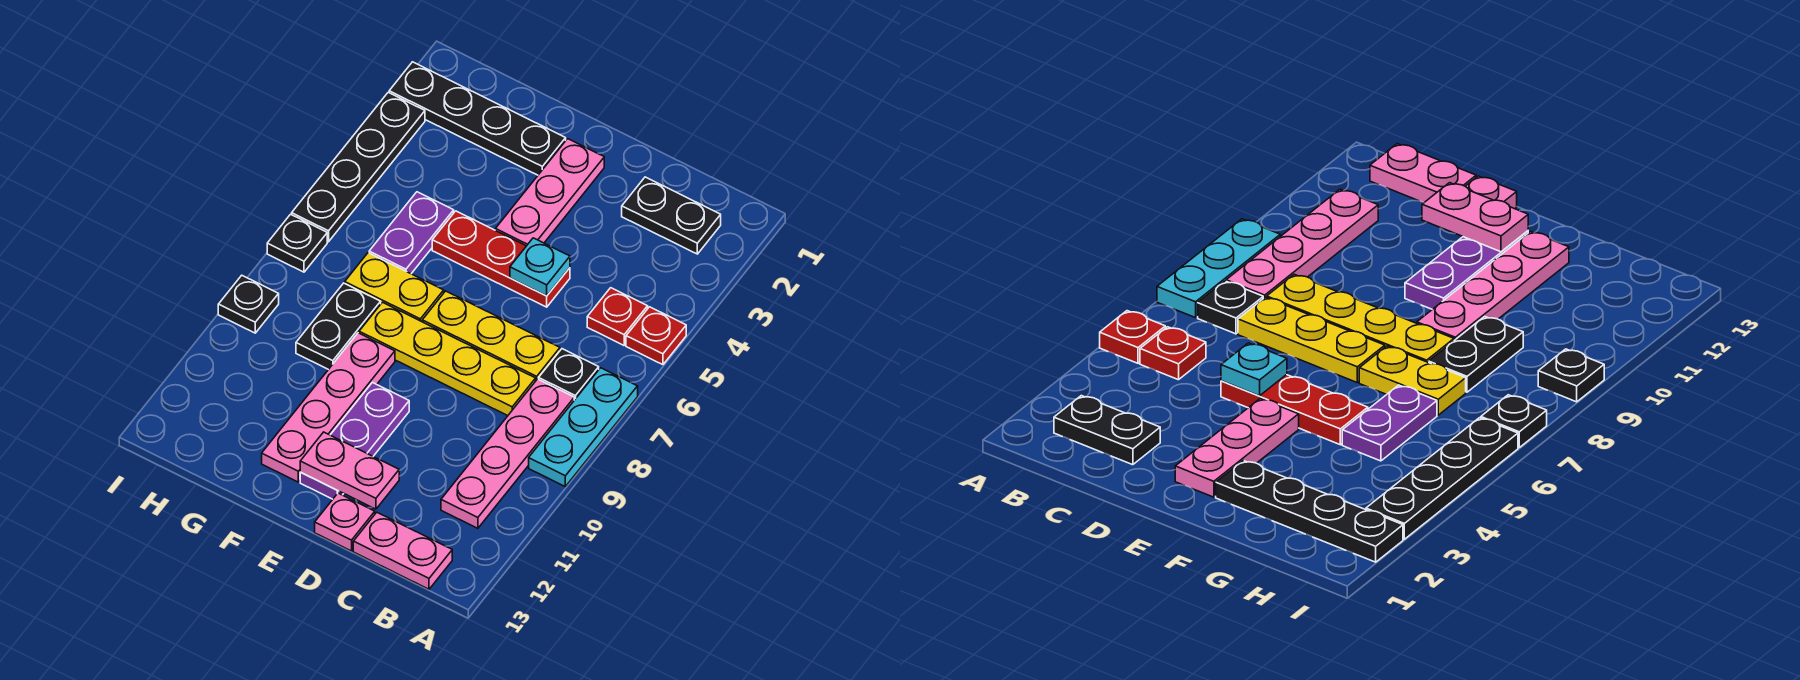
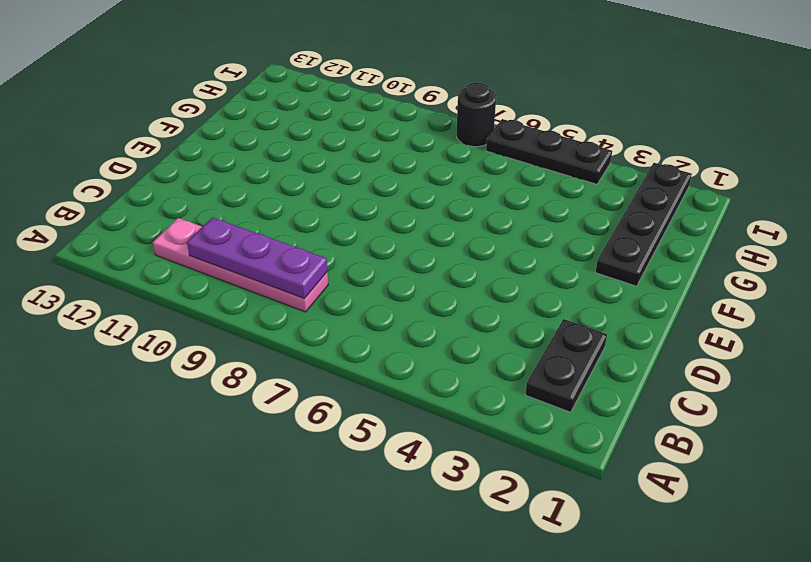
purple plate B8:B10 level 2 -> purple plate E10:E12 level 1
black plate I4:I6 level 1 -> black plate I3:I6 level 1
black round brick I7 level 1 -> black plate I7 level 1
none -> red plate A5 level 1
none -> cyan plate A7:A9 level 1
none -> red plate B5 level 1

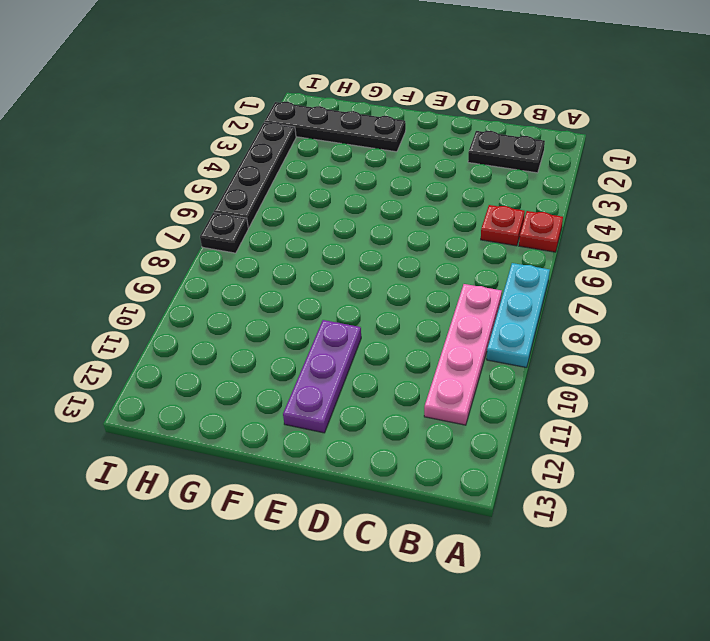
none -> black plate B7 level 1
none -> pink plate B13:C13 level 1
none -> yellow plate C7:E7 level 1

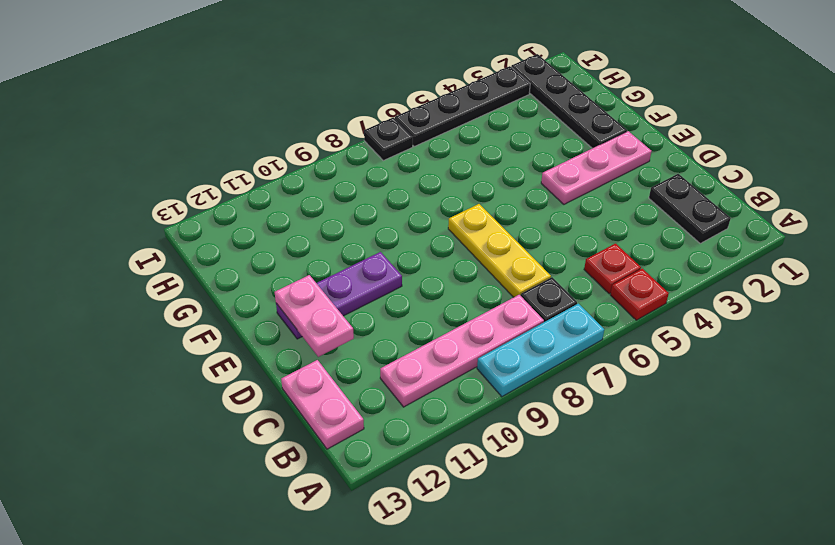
none -> yellow plate C8:F8 level 1
none -> red plate D5:F5 level 1
none -> pink plate D13 level 1

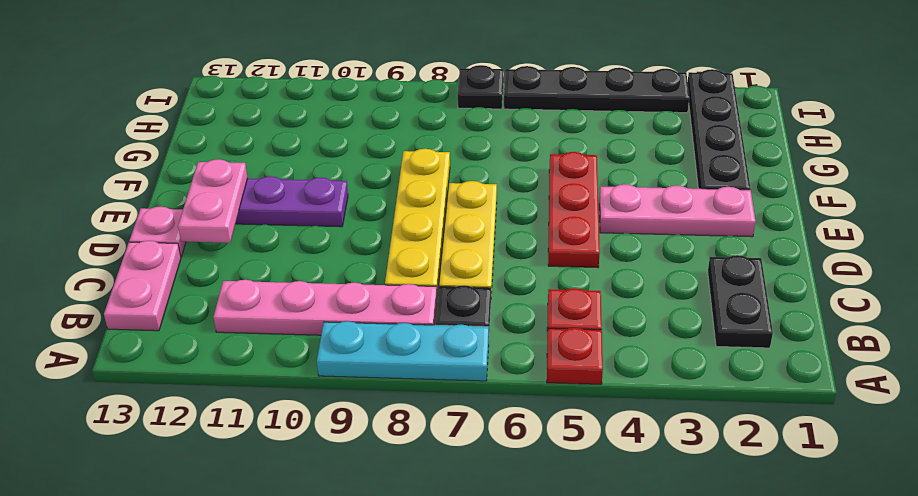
none -> yellow plate F7:G7 level 1
none -> pink plate F9:F12 level 1
none -> purple plate G5:G6 level 1

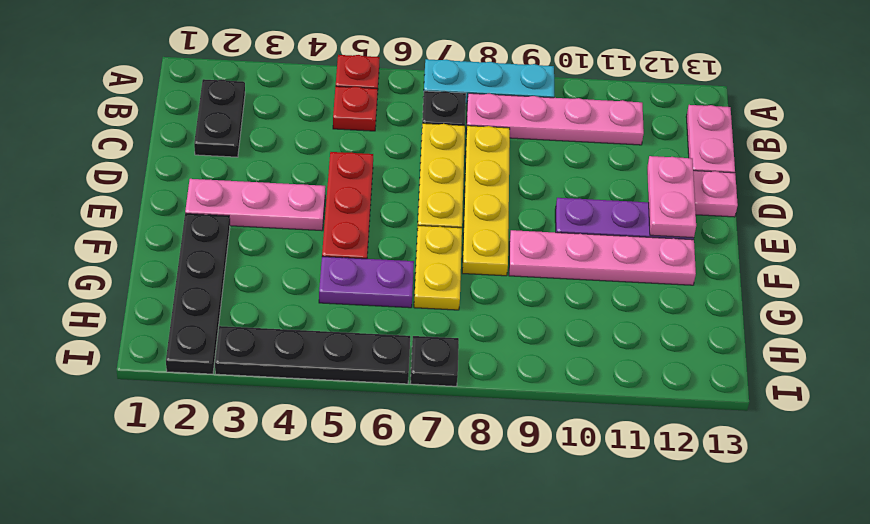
none -> black plate G8:G9 level 1
none -> black plate I9 level 1
none -> cyan plate D5 level 2

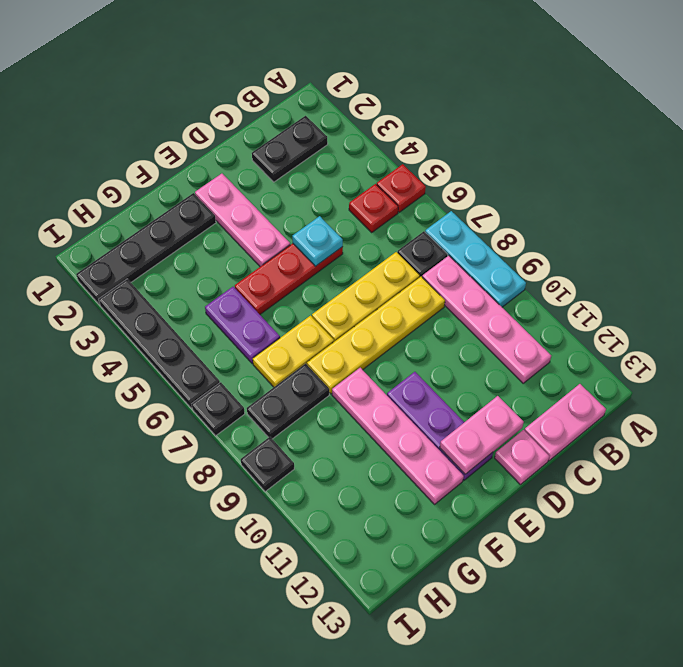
black plate G8:H8 level 1 -> black plate G8:G9 level 1

